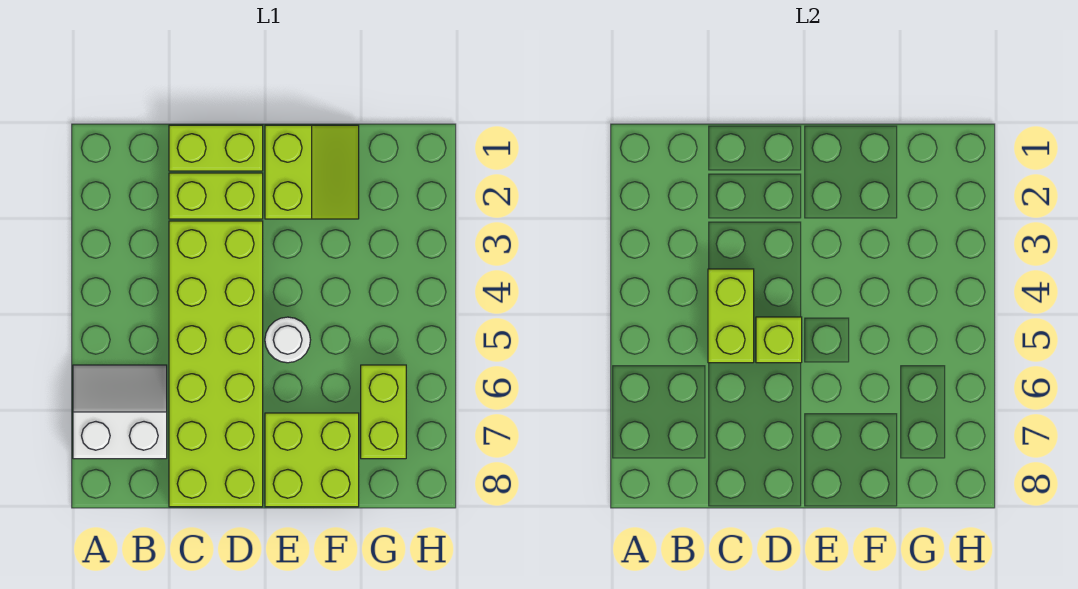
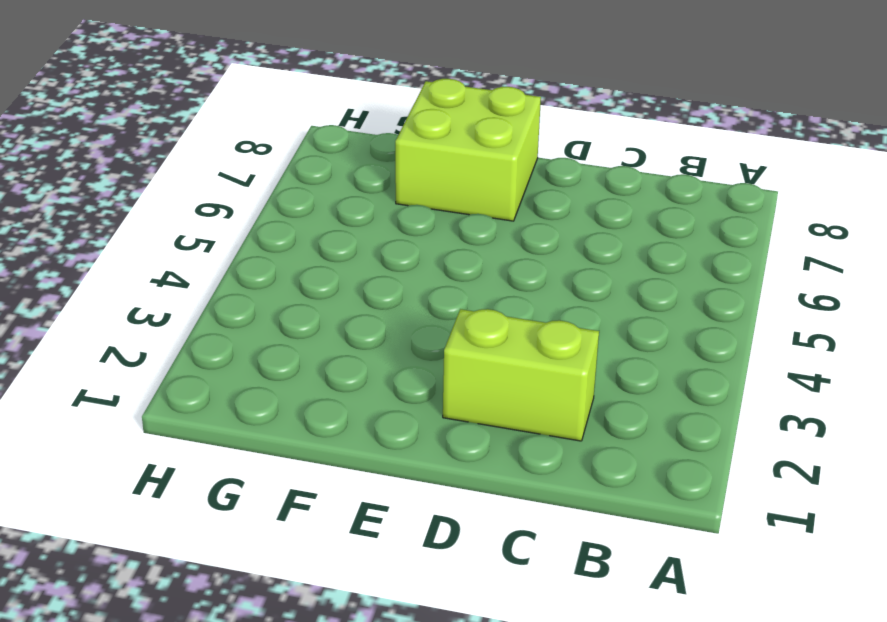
none -> white slope A6:B7 level 1 top 7
none -> lime brick C1:D1 level 1

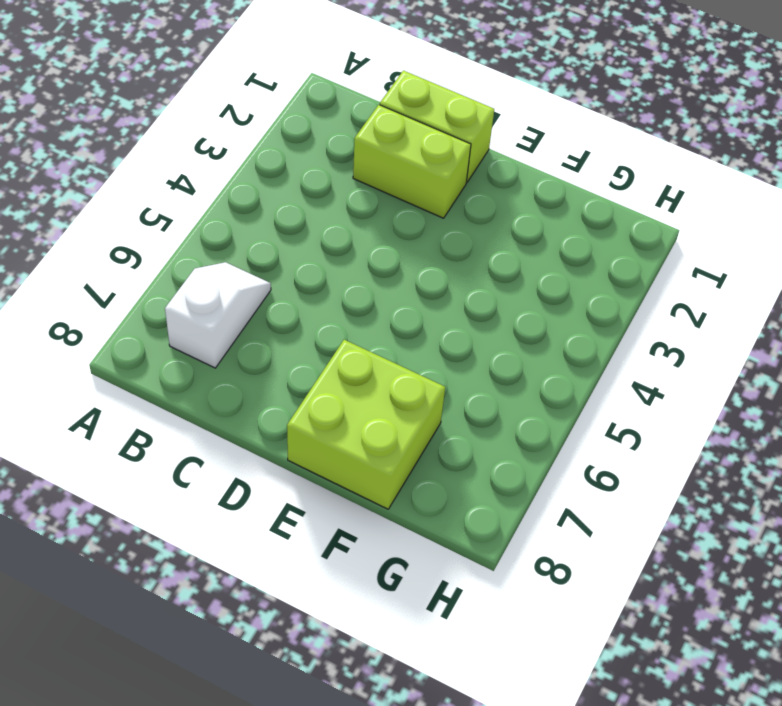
white slope B6:B7 level 1 top 7 -> white slope A6:B7 level 1 top 7
none -> lime brick C3:D8 level 1
none -> lime slope E1:F2 level 1 top E

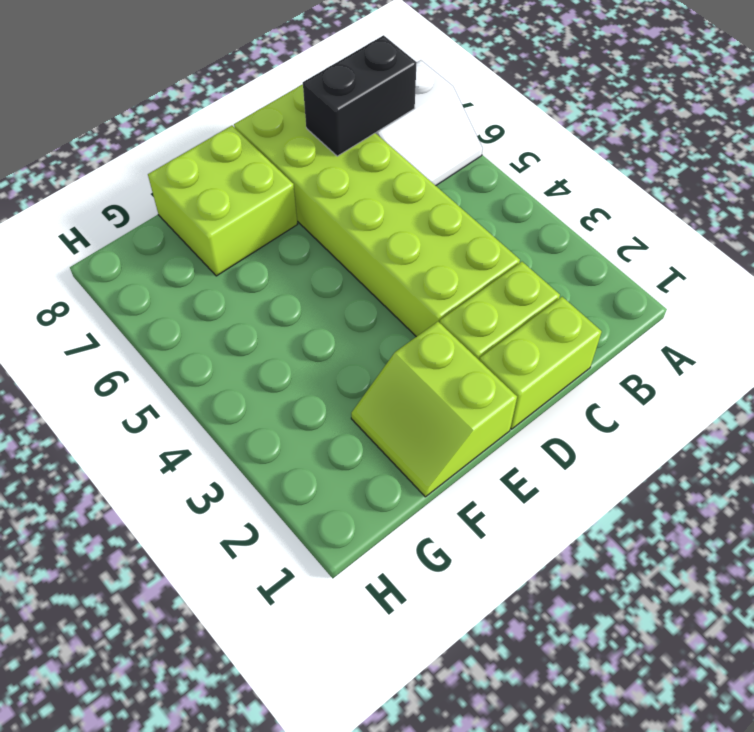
black brick B7:C7 level 2 -> none
none -> white round brick E5 level 1
none -> lime brick G6:G7 level 1

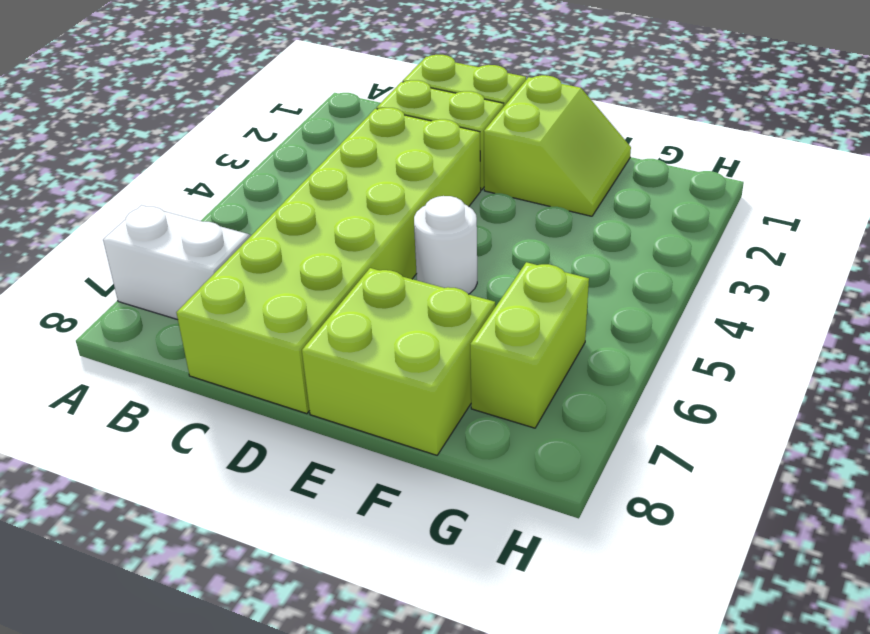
none -> lime brick C4:C5 level 2
none -> lime brick D5 level 2

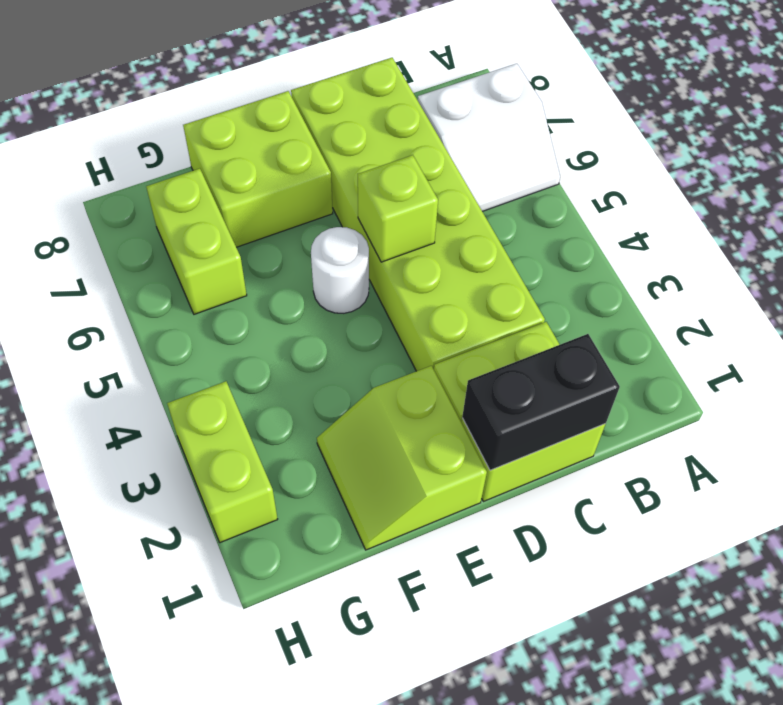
black brick C1:D1 level 2 -> none
lime brick H2:H3 level 1 -> lime brick C4:C5 level 2

